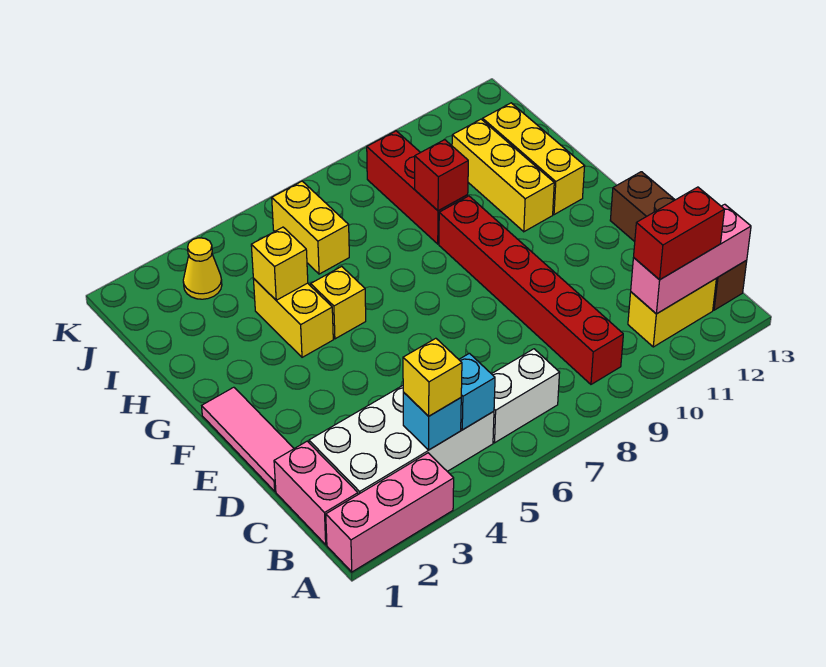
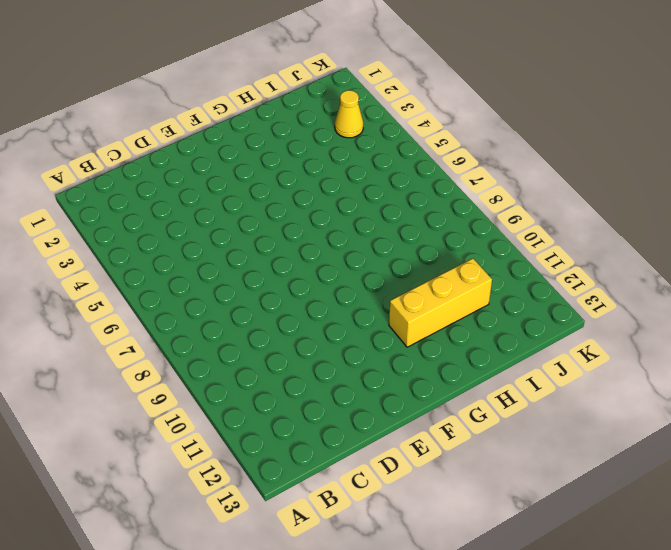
none -> pink brick A1:A3 level 1
none -> pink brick B1:C1 level 1
none -> white brick B2:C5 level 1

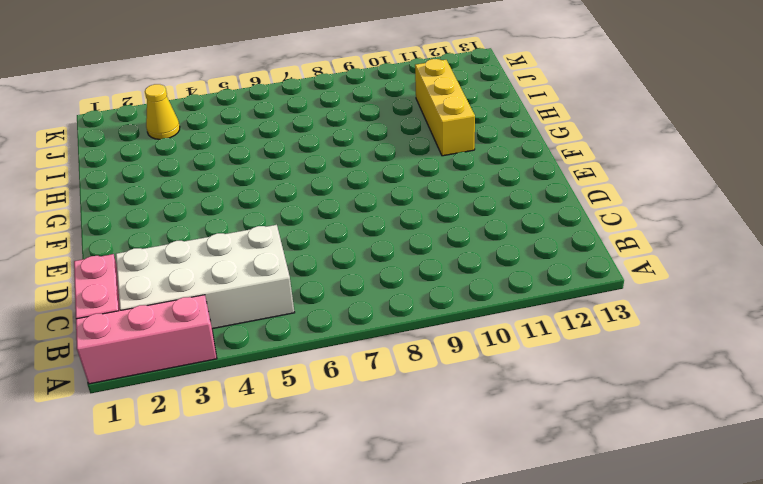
none -> white brick B6:B7 level 1
none -> red brick B9:G9 level 1
none -> yellow brick B11:B12 level 1

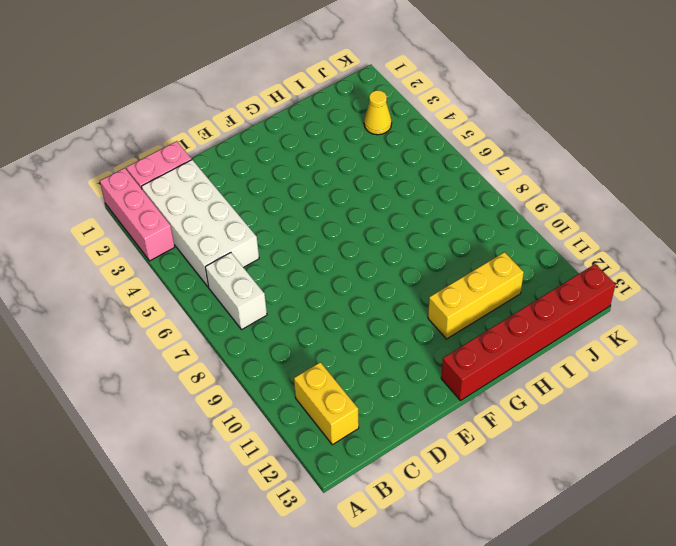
red brick F13:K13 level 1 -> red brick B9:G9 level 1
none -> brown brick B13:E13 level 1
none -> pink tile D1:F1 level 1
none -> yellow brick G4:H4 level 1

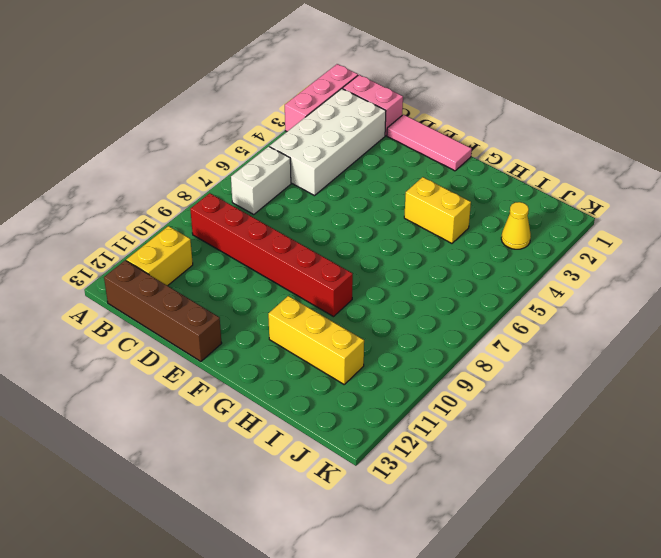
none -> yellow brick G5 level 1
none -> yellow brick G12:I12 level 1
none -> red brick H9:J9 level 1

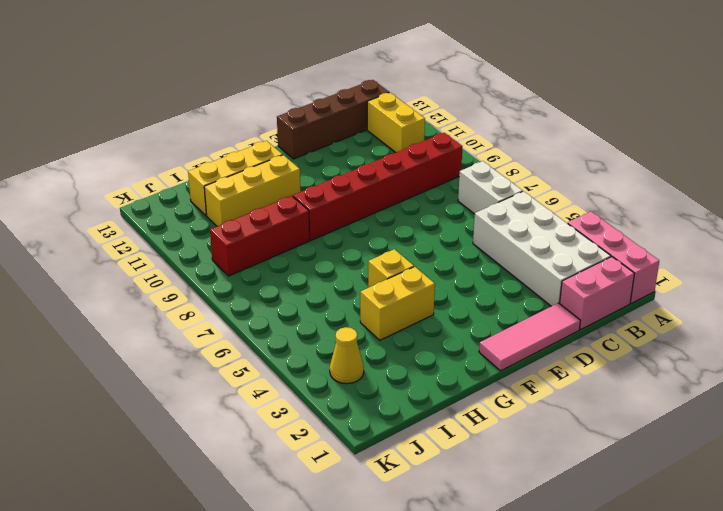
none -> yellow brick I6:J6 level 1
none -> cyan brick B4 level 2
none -> cyan brick B5 level 2

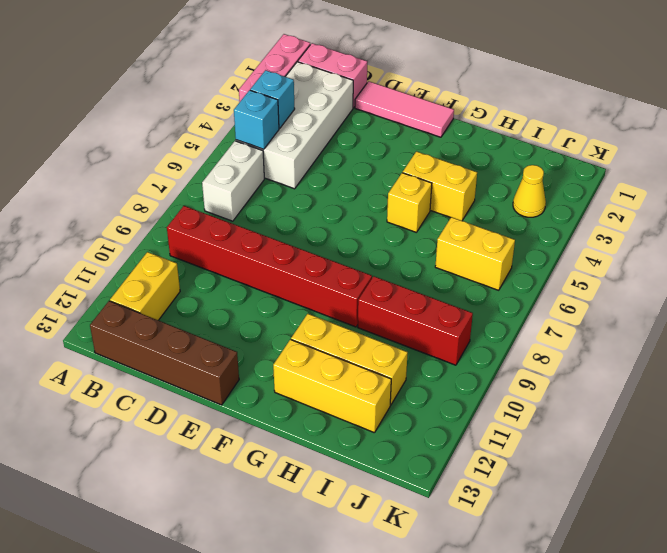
none -> pink brick B11:B13 level 2
none -> yellow brick H4 level 2
none -> red brick H9 level 2

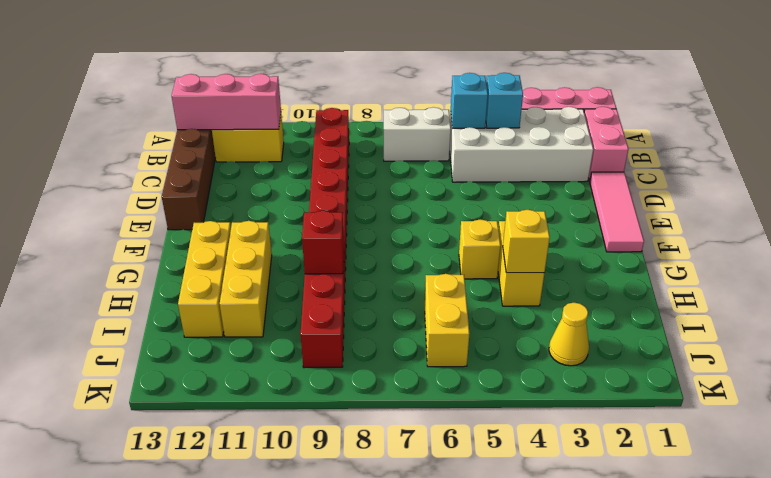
none -> yellow brick B4 level 3
none -> red brick B11:B12 level 3

